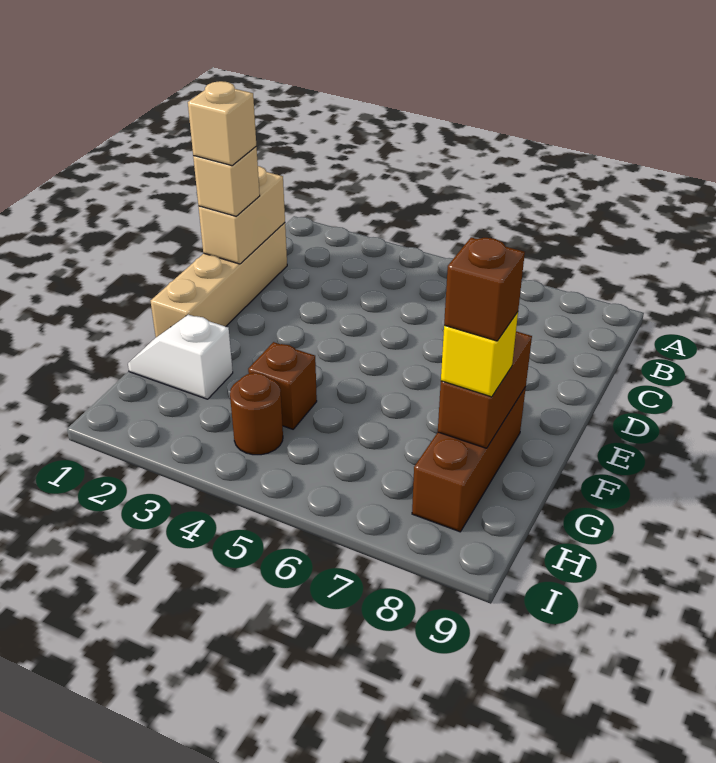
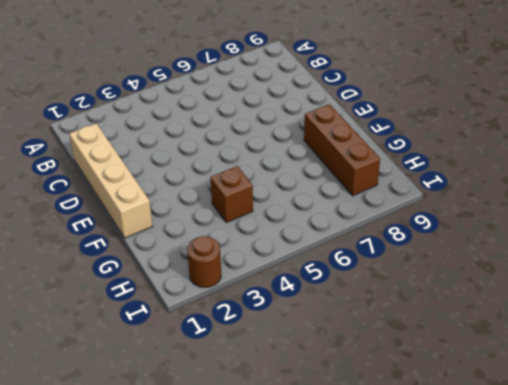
brown round brick I2 level 1 -> brown round brick H4 level 1
none -> white slope G1:G2 level 1 top 2
none -> tan brick C1:D1 level 2

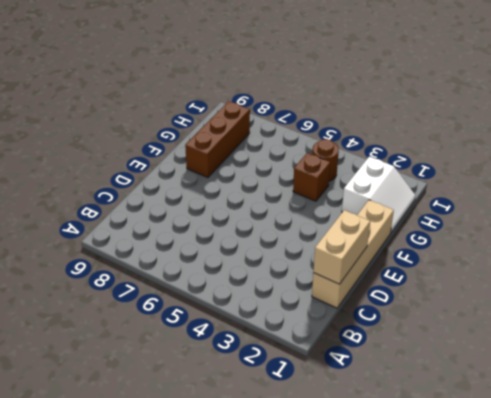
white slope G1:H2 level 1 top 2 -> white slope G1:G2 level 1 top 2
none -> brown brick F8:G8 level 2
none -> tan brick D1 level 3

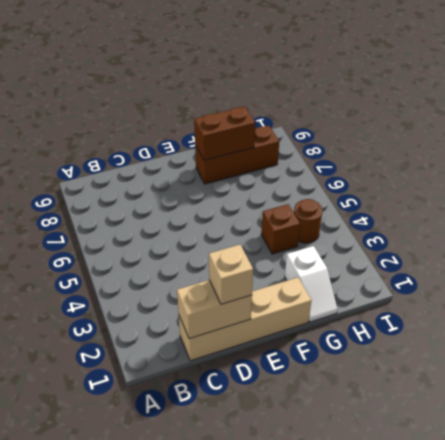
none -> yellow brick G8 level 3
none -> tan brick D1 level 4

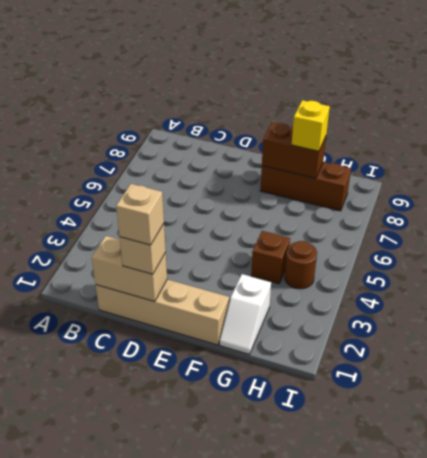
none -> brown brick G8 level 4

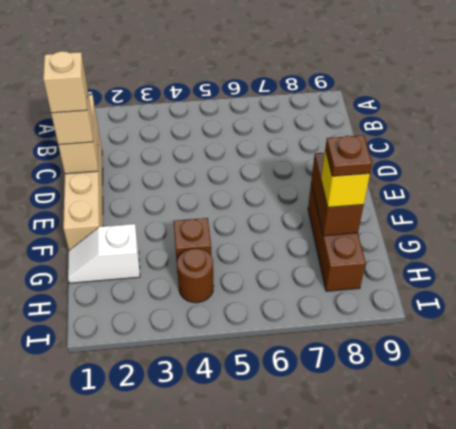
brown plate G8 level 4 -> brown brick G8 level 4

